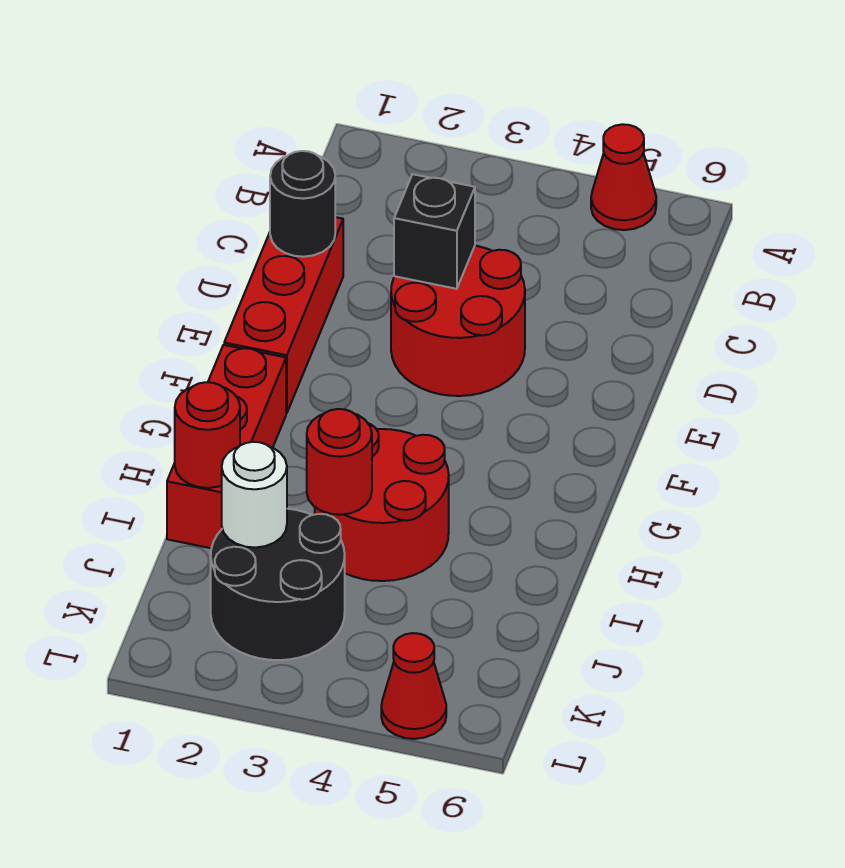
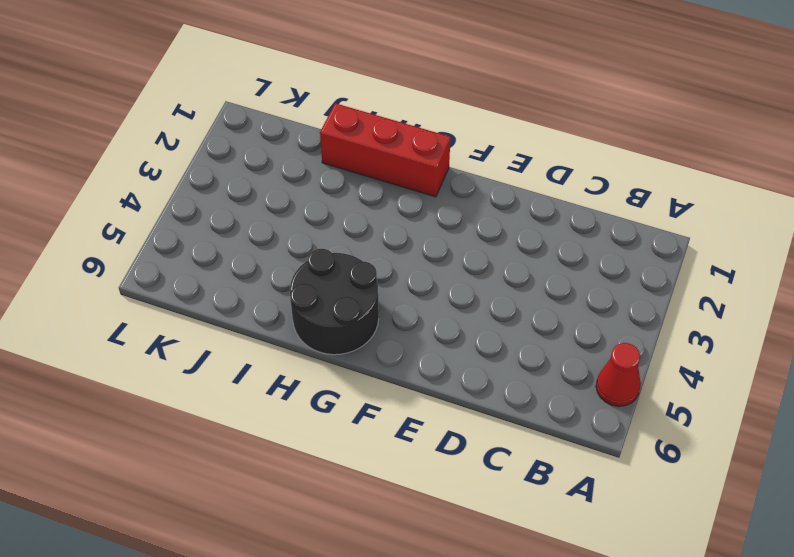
black round brick G5:H6 level 1 -> black round brick J2:K3 level 1
none -> red brick D1:F1 level 1
none -> red round brick D3:E4 level 1
none -> red round brick H3:I4 level 1

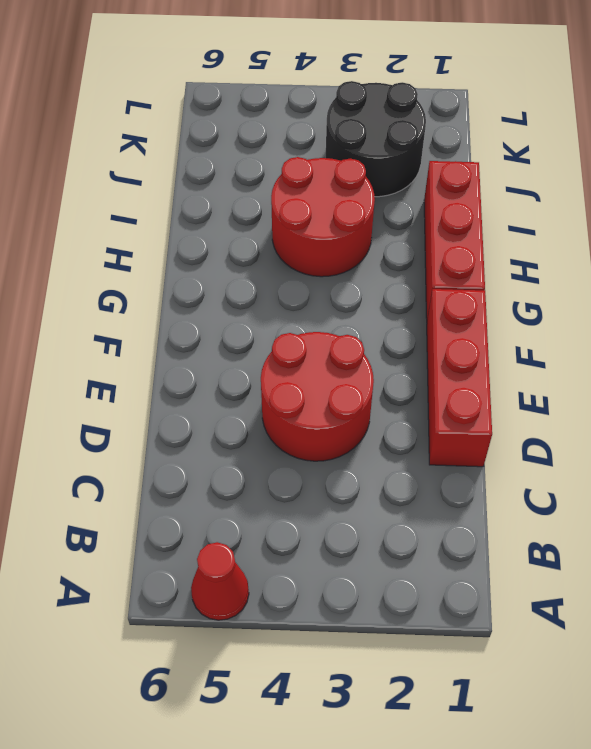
none -> red cone L5 level 1
none -> black round brick D1 level 2
none -> black brick D3 level 2

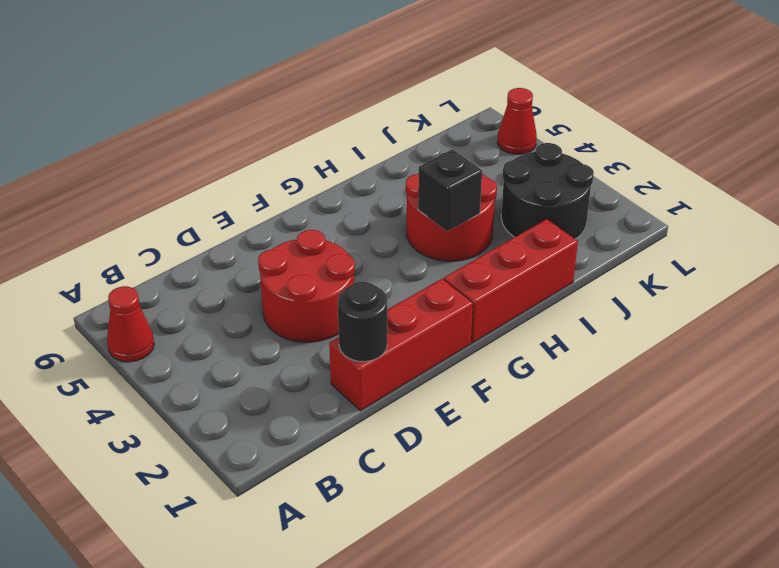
black brick H3 level 2 -> black brick D3 level 2
none -> red round brick I1 level 2
none -> red round brick I3 level 2
none -> white round brick J2 level 2

